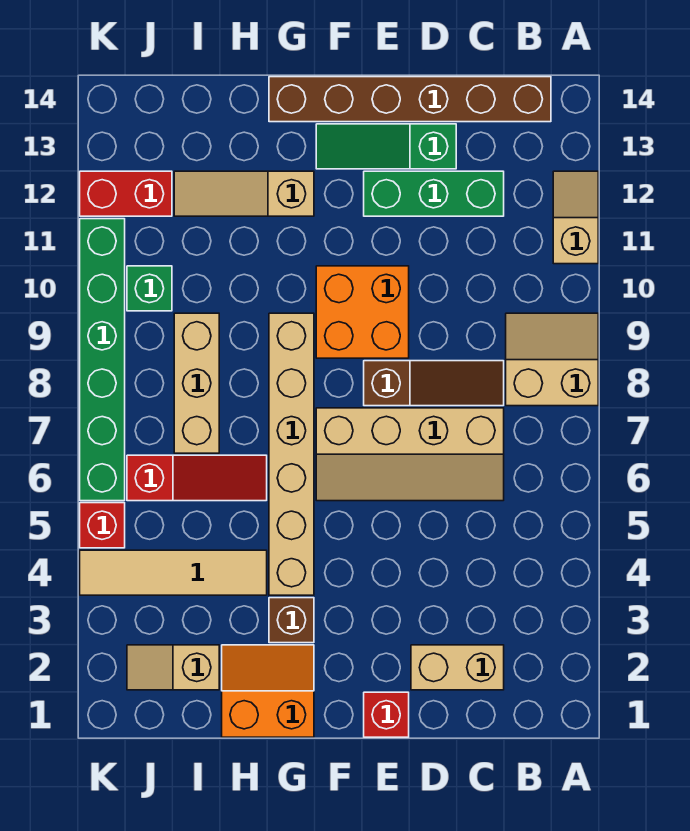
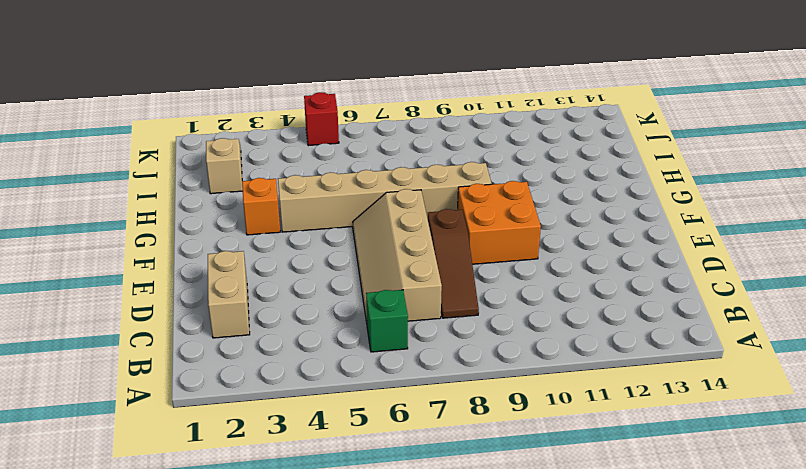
green brick B6 level 1 -> green brick J10 level 1
orange brick G3 level 1 -> brown brick G3 level 1
none -> tan slope A8:B9 level 1 top 8
none -> tan slope A11:A12 level 1 top 11
none -> brown brick B14:G14 level 1

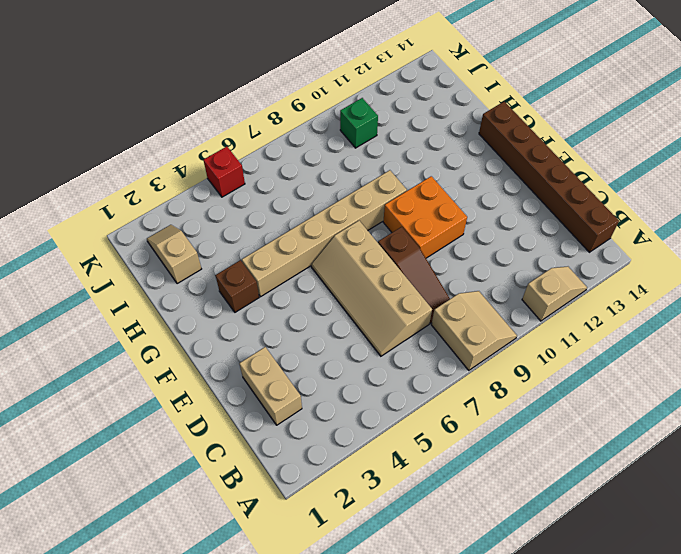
none -> green brick C12:E12 level 1
none -> green slope D13:F13 level 1 top D
none -> red brick E1 level 1

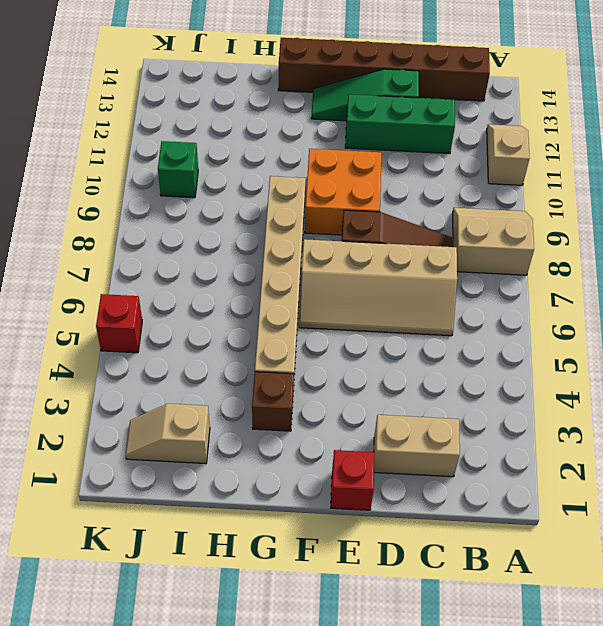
none -> orange slope G1:H2 level 1 top 1
none -> tan slope G12:I12 level 1 top G
none -> tan tile H4:K4 level 1

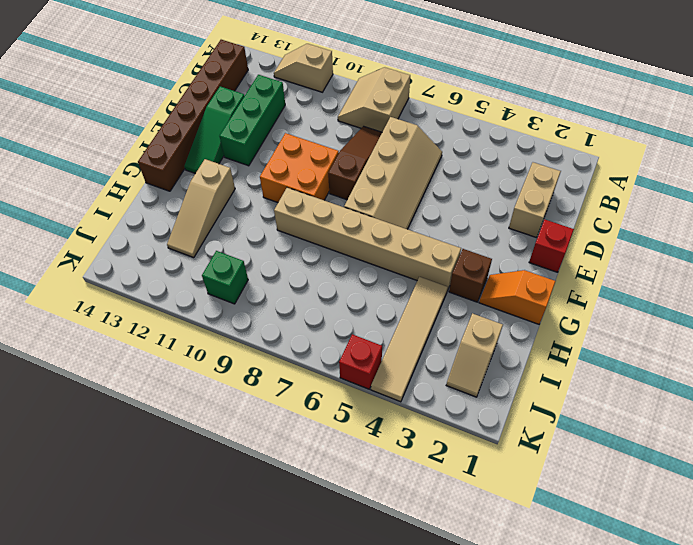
orange slope G1:G2 level 1 top 1 -> orange slope G1:H2 level 1 top 1
none -> red slope H6:J6 level 1 top J
none -> tan brick I7:I9 level 1
none -> red brick J12:K12 level 1

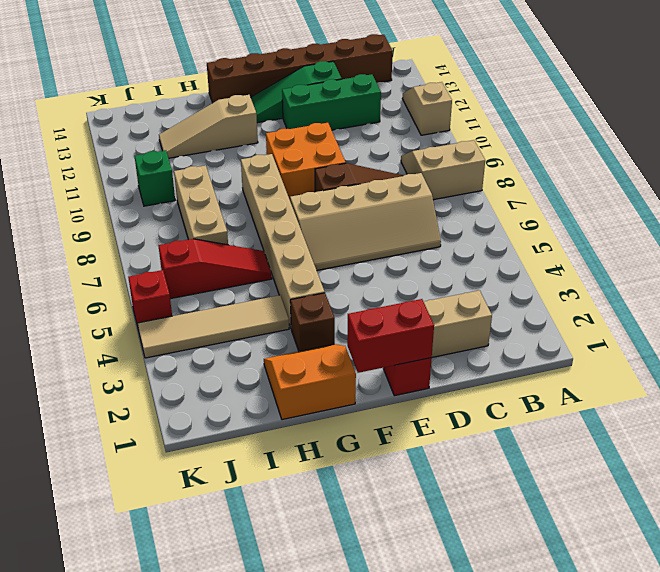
red brick E1:F1 level 2 -> red brick J12:K12 level 1
none -> tan slope I2:J2 level 1 top I
none -> green brick K6:K11 level 1

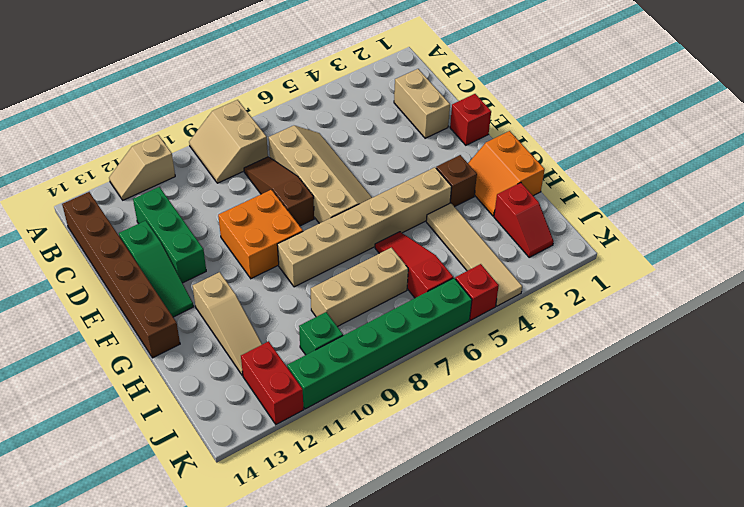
red slope I2:J2 level 1 top I -> tan slope I2:J2 level 1 top I

